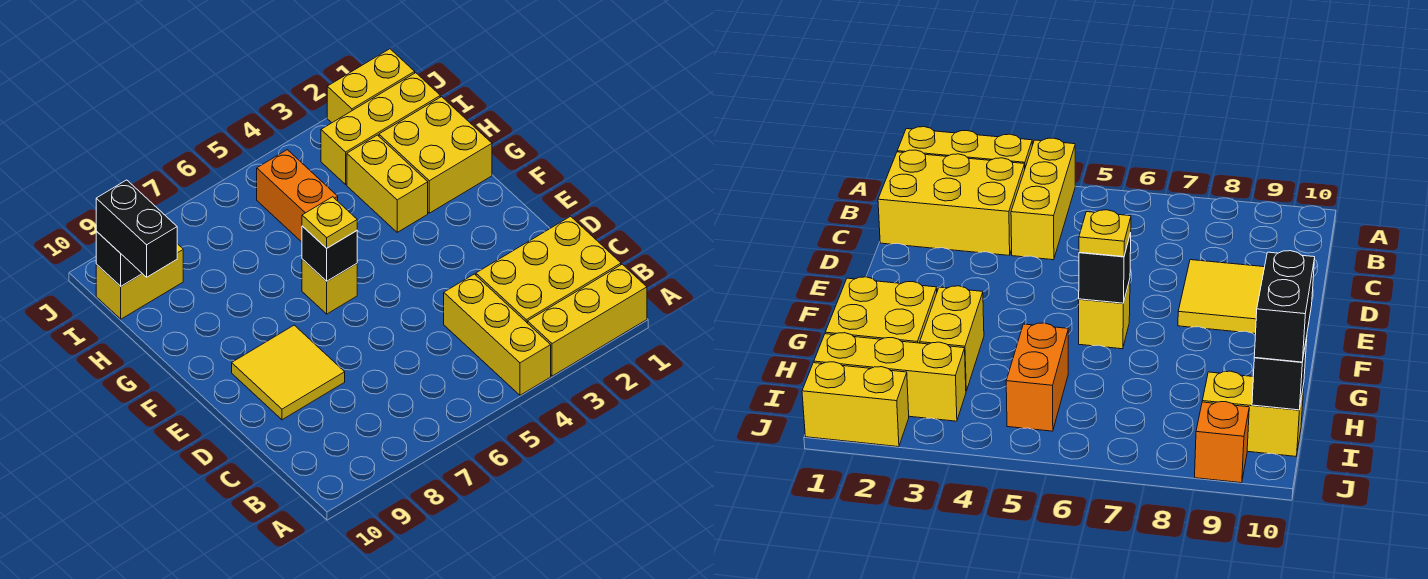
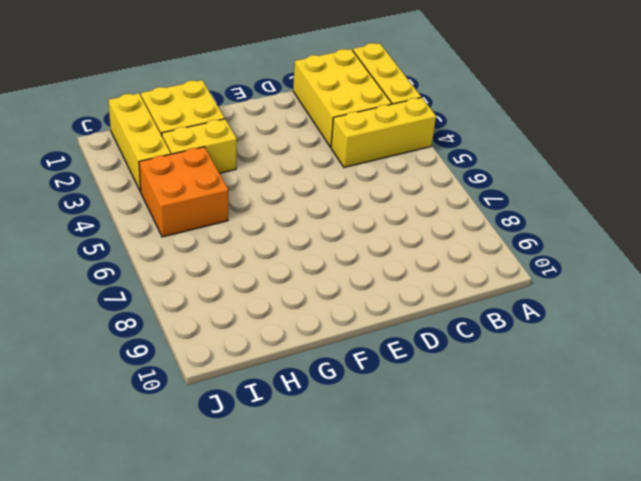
orange brick H4:I5 level 1 -> orange brick H5:I5 level 1
none -> yellow tile D8:E9 level 1
none -> yellow brick F6 level 1
none -> yellow brick I9:I10 level 1

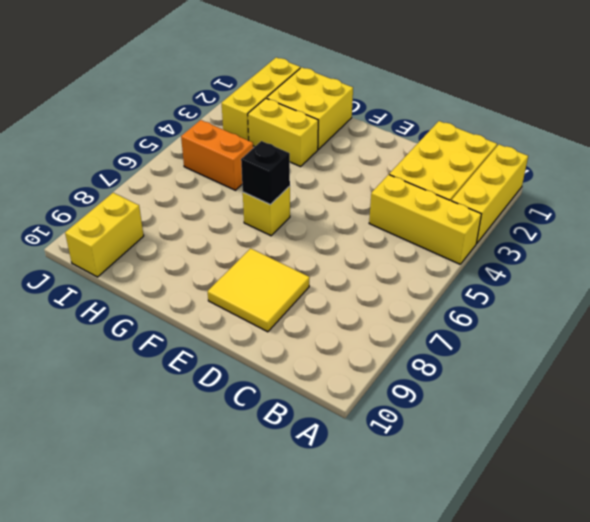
none -> yellow brick J1:J2 level 1
none -> orange brick J9 level 1
none -> black brick I10 level 2

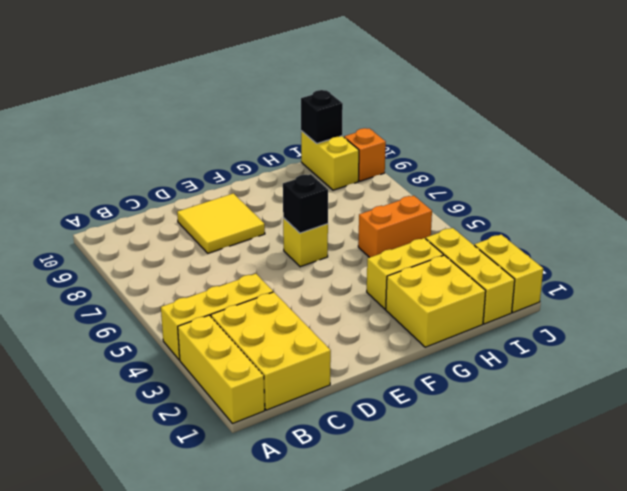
none -> yellow plate F6 level 3
none -> black brick H10:I10 level 3

